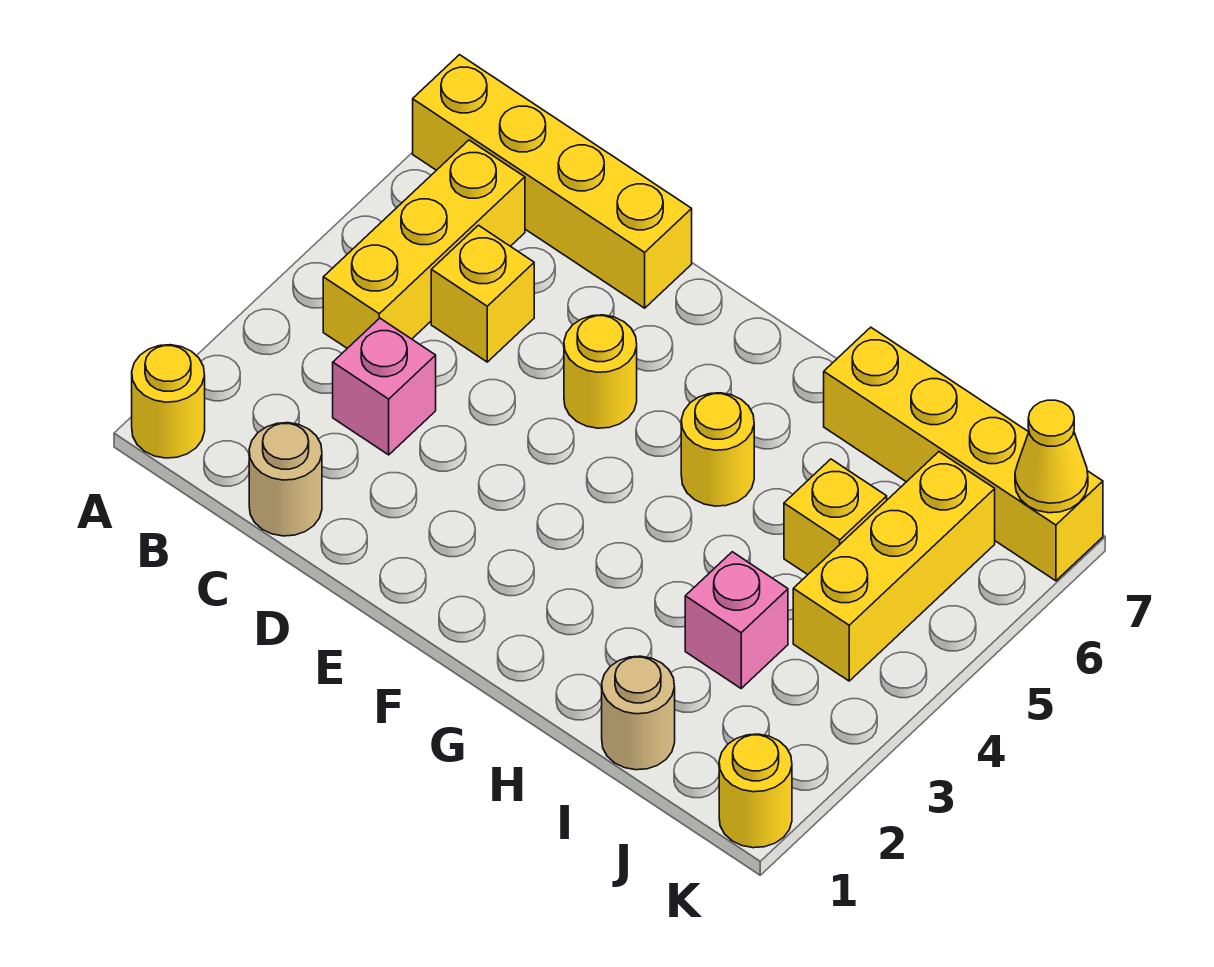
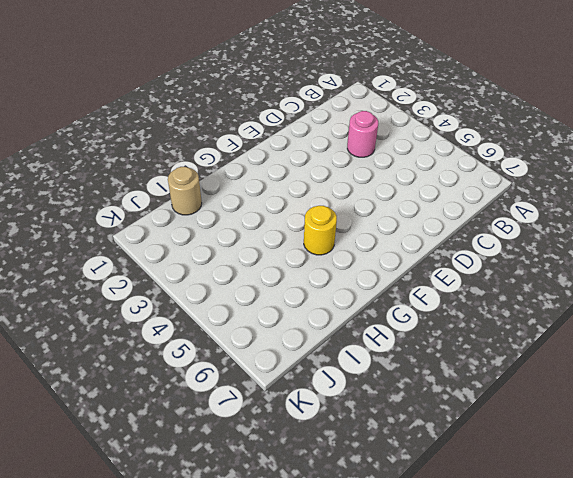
pink round brick C3 level 1 -> pink brick C3 level 1
none -> yellow round brick A1 level 1
none -> yellow brick A7:D7 level 1
none -> yellow brick B4:B6 level 1

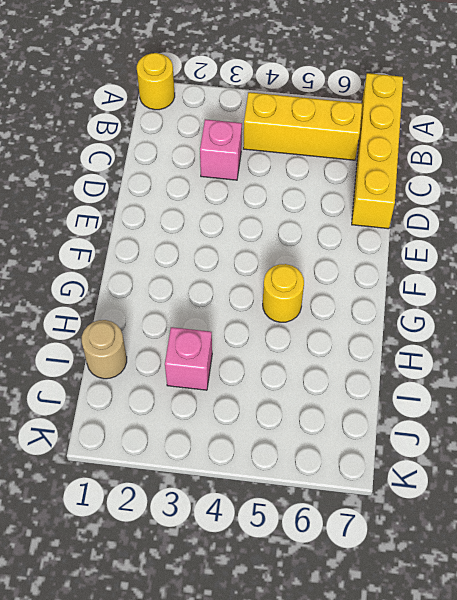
none -> tan round brick C1 level 1
none -> yellow brick C5 level 1
none -> yellow round brick E5 level 1

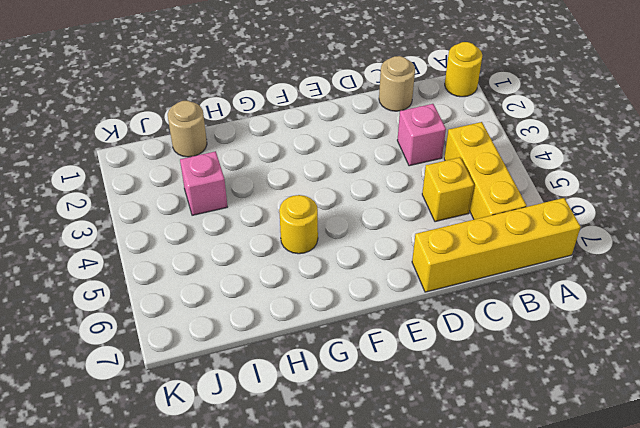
none -> yellow round brick E5 level 1
none -> yellow brick H7:K7 level 1
none -> yellow brick I5 level 1

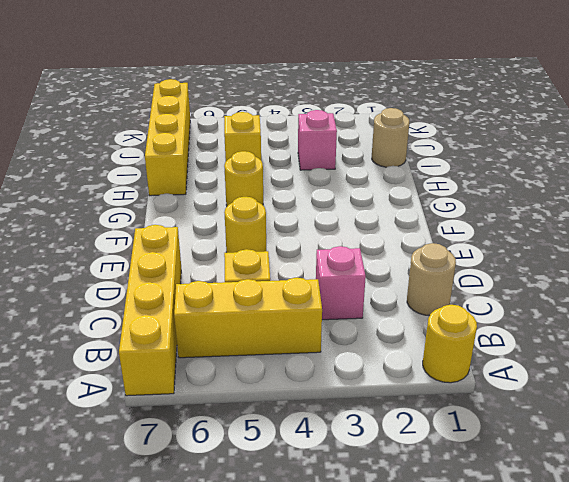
none -> yellow brick J4:J6 level 1
none -> yellow round brick K1 level 1
none -> yellow cone K7 level 2

